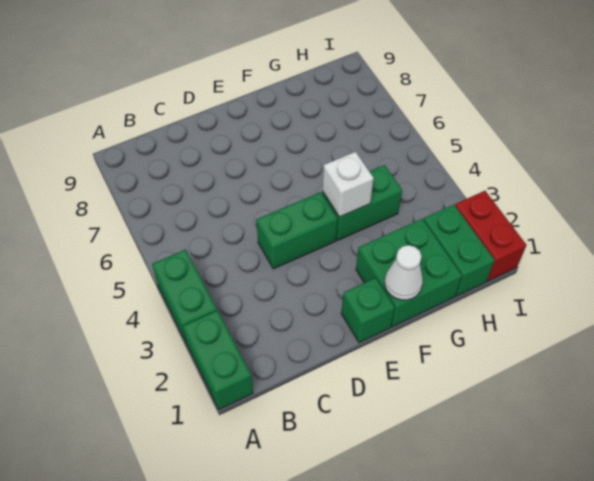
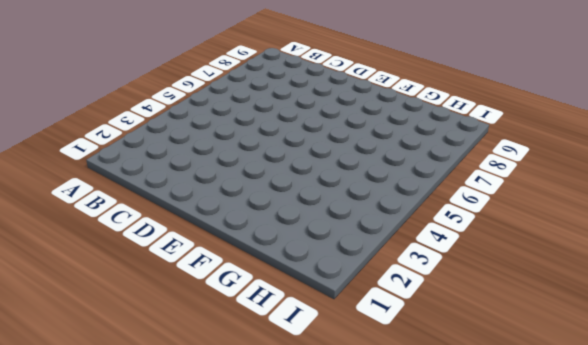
none -> green brick A1:A2 level 1
none -> green brick A3:A4 level 1

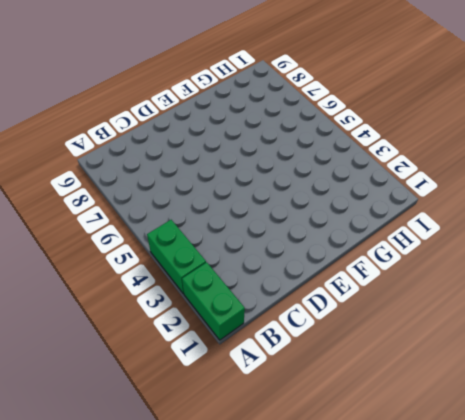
none -> green brick D4:E4 level 1
none -> green brick E1 level 1

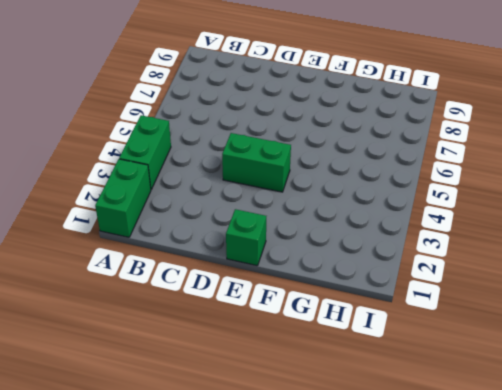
none -> green brick F1:G2 level 1
none -> green brick F4:G4 level 1

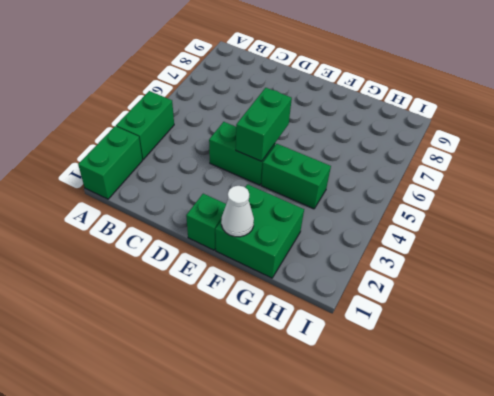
green brick E4:E5 level 2 -> green brick H1:H2 level 1
none -> red brick I1:I2 level 1
none -> white brick F4 level 2

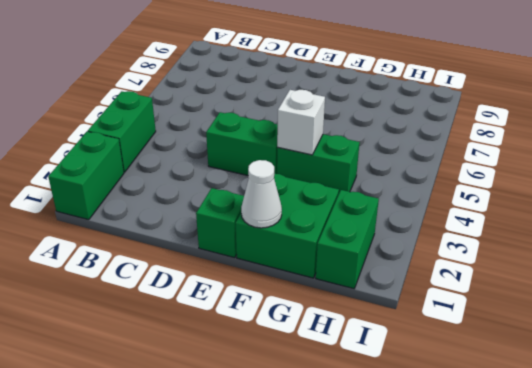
none -> red brick I1:I2 level 1

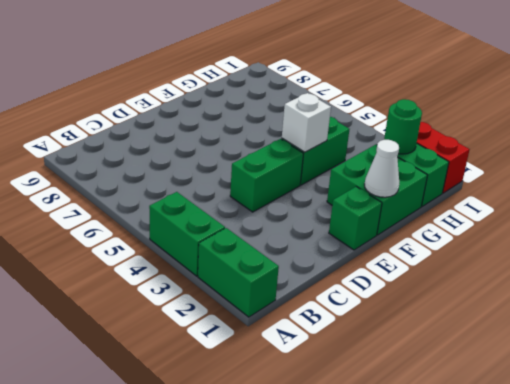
green round brick H2 level 2 -> none

